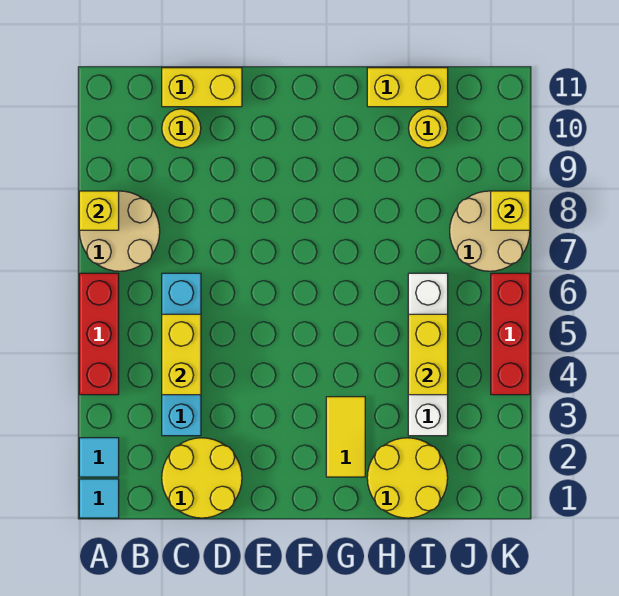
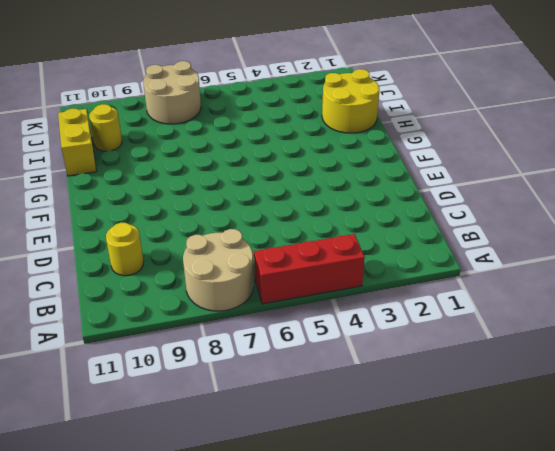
none -> cyan tile A1 level 1
none -> cyan tile A2 level 1
none -> yellow round brick C1:D2 level 1

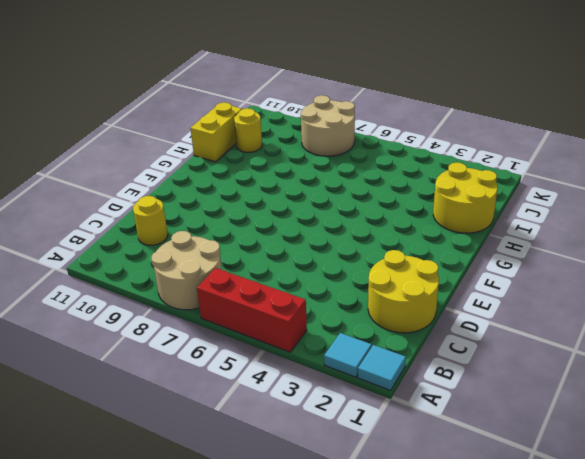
none -> cyan brick C3:C6 level 1
none -> yellow brick C11:D11 level 1
none -> yellow tile G2:G3 level 1

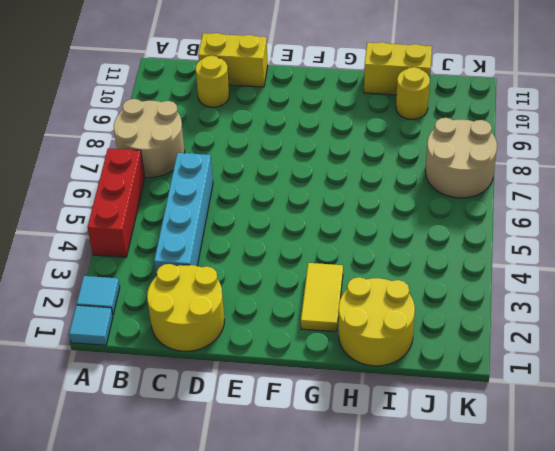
none -> white brick I3:I6 level 1
none -> red brick K4:K6 level 1
none -> yellow brick A8 level 2

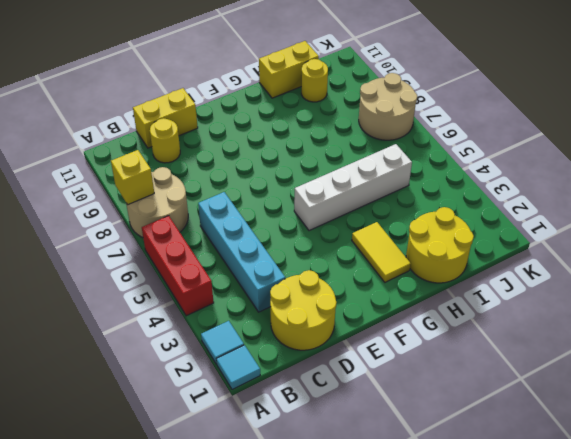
white brick F5:I5 level 1 -> white brick I3:I6 level 1
none -> red brick K4:K6 level 1
none -> yellow brick C4:C5 level 2
none -> yellow brick I4:I5 level 2

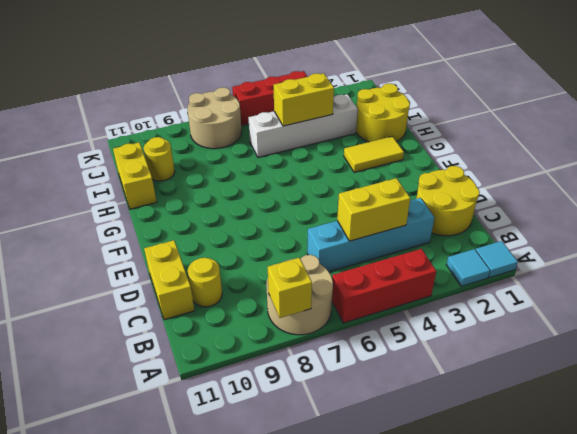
none -> yellow brick K8 level 2

